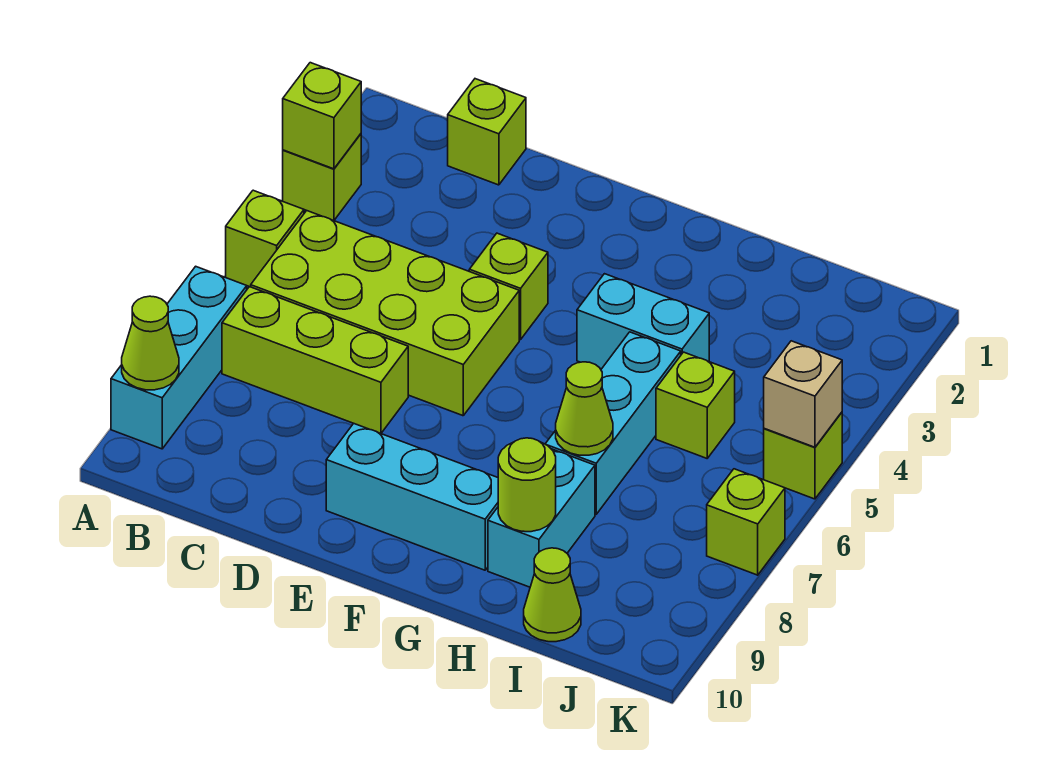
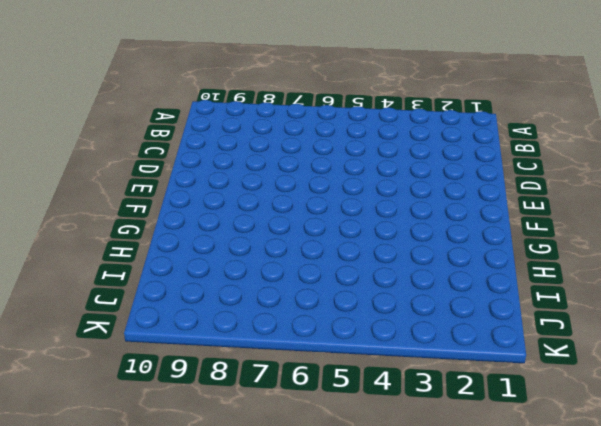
none -> lime brick A3 level 1
none -> lime brick A5 level 1
none -> cyan brick A7:A9 level 1

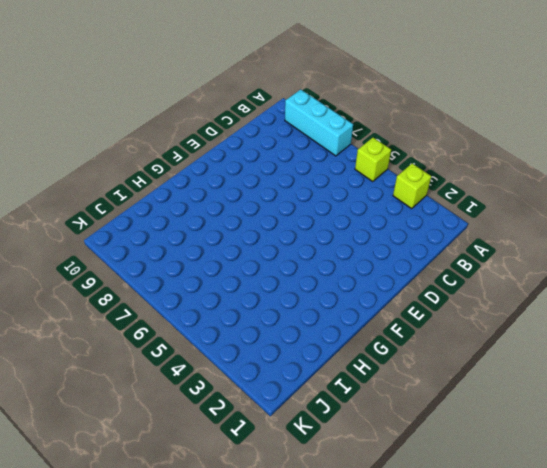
none -> lime brick B5:E6 level 1
none -> lime brick B7:D7 level 1
none -> lime brick C1 level 1

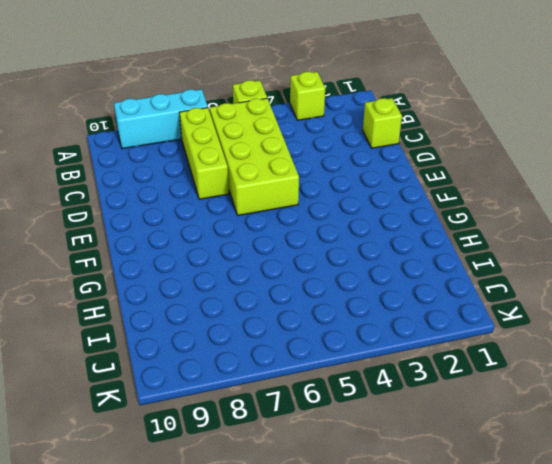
none -> lime brick E4 level 1
none -> cyan brick E9:G9 level 1
none -> cyan brick G4:H4 level 1

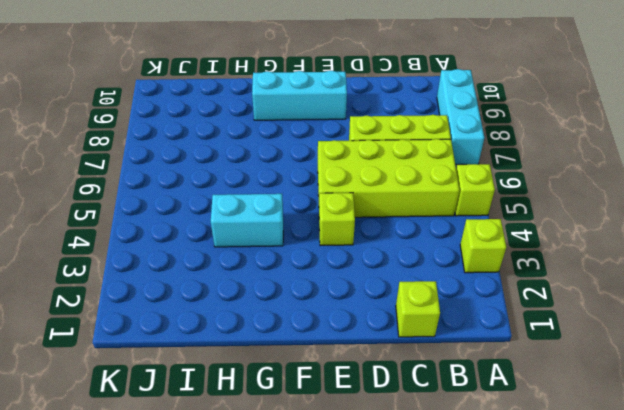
none -> cyan brick H5:H7 level 1
none -> cyan brick H8:H9 level 1
none -> lime brick I5 level 1

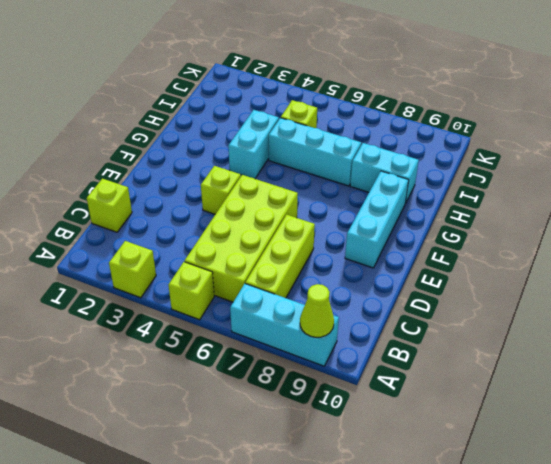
none -> lime cone I10 level 1
none -> lime brick K5 level 1
none -> lime brick K7 level 1

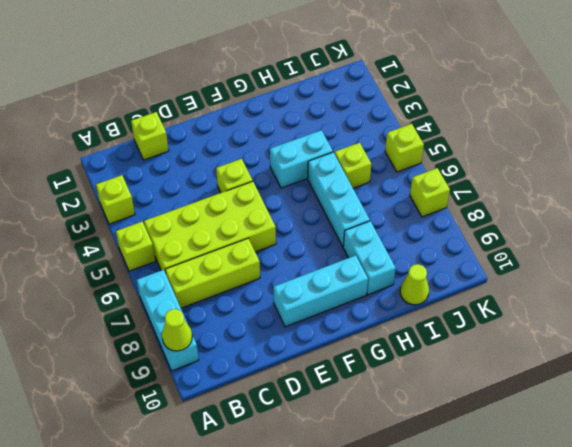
none -> lime brick A3 level 2
none -> lime cone H7 level 2
none -> lime round brick H9 level 2

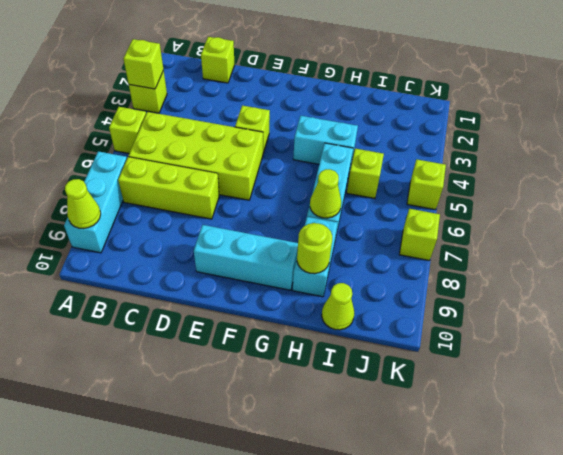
none -> tan brick K5 level 2

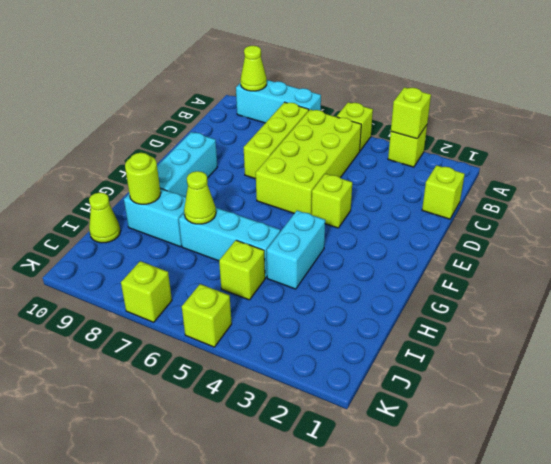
none -> tan brick K5 level 2

